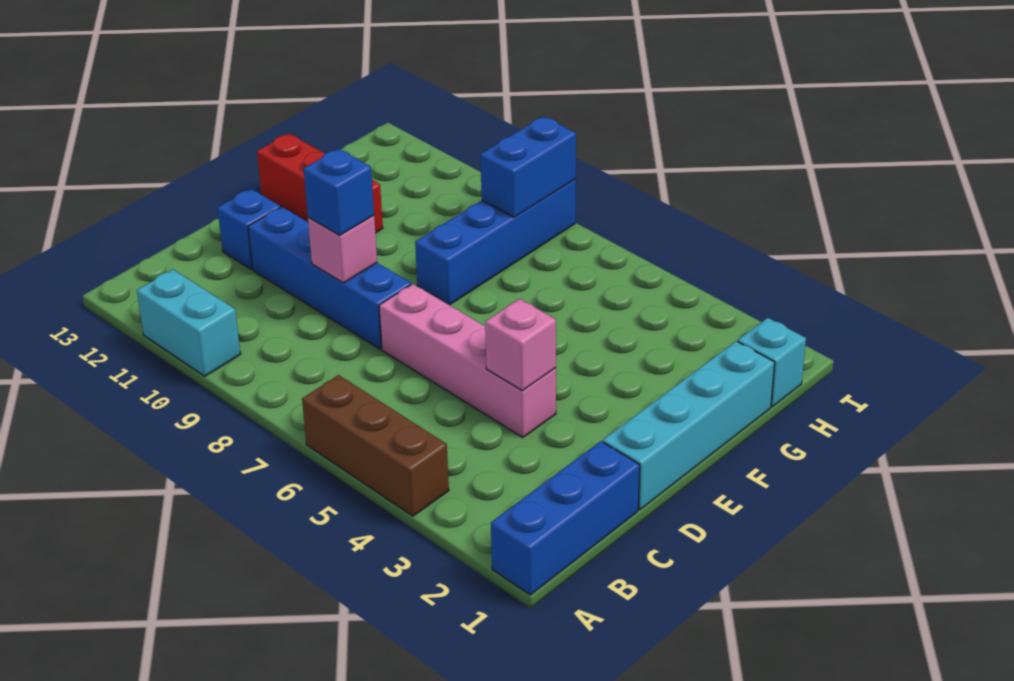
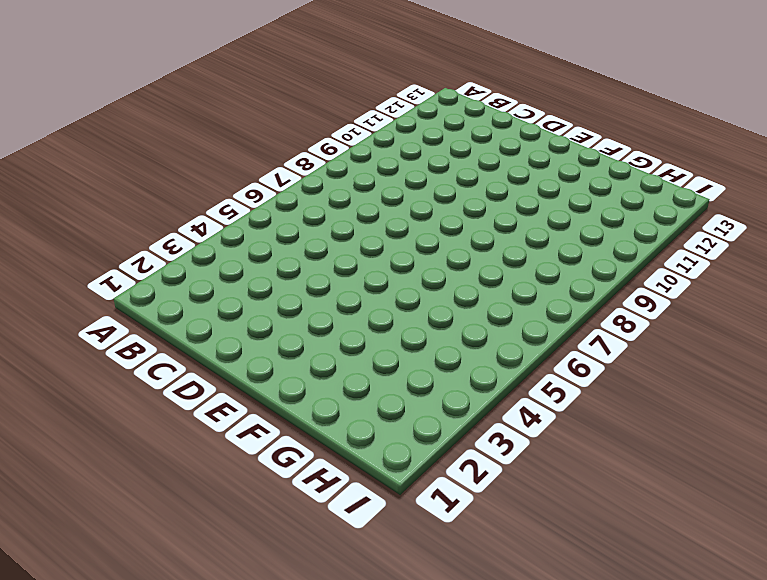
none -> blue brick A1:C1 level 1
none -> brown brick A4:A6 level 1
none -> cyan brick A10:A11 level 1

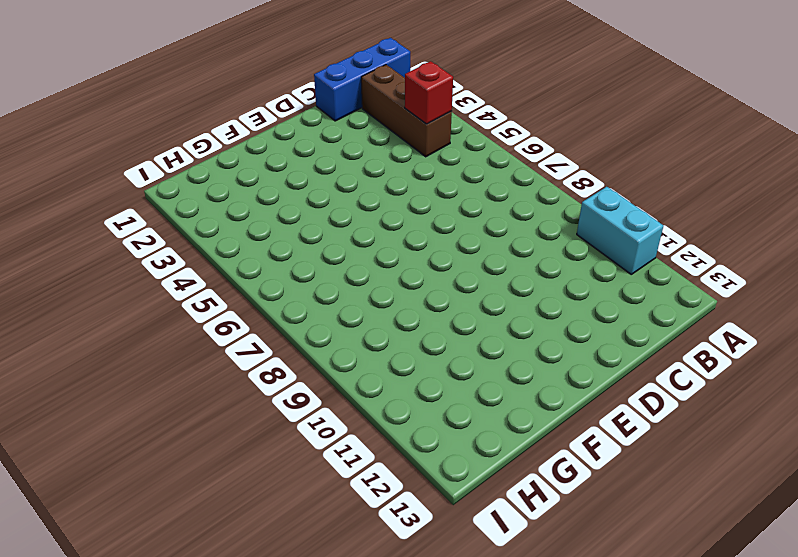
brown brick B2:B4 level 1 -> brown brick A4:A6 level 1
red brick B4 level 2 -> none
none -> cyan brick D1:G1 level 1
none -> pink brick D4:D7 level 1
none -> blue brick D8:D11 level 1

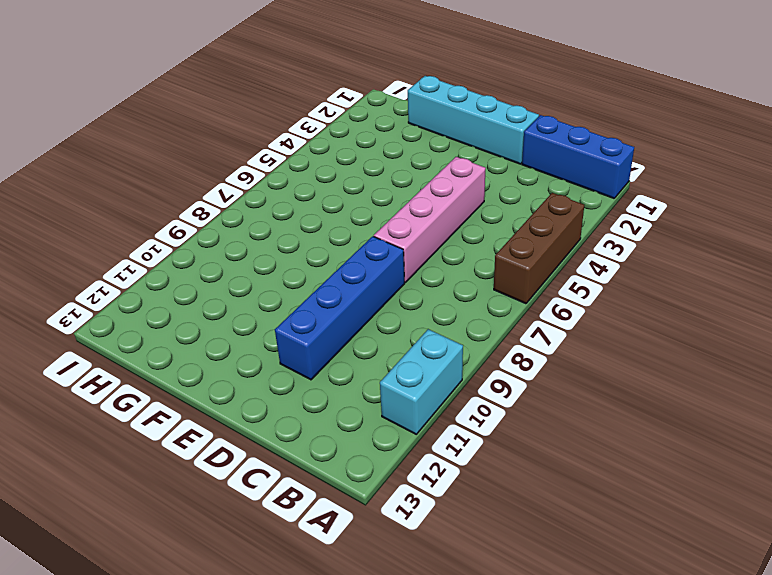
none -> blue brick D12 level 1
none -> blue brick F8:I8 level 1
none -> red brick F11:F13 level 1

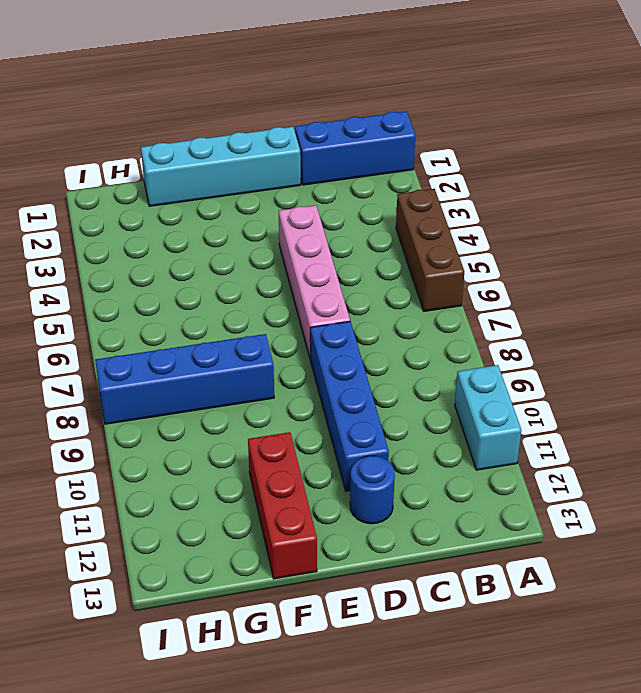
blue round brick D12 level 1 -> blue brick D12 level 1
none -> cyan brick H1 level 1
none -> pink brick D4 level 2
none -> pink brick D9 level 2

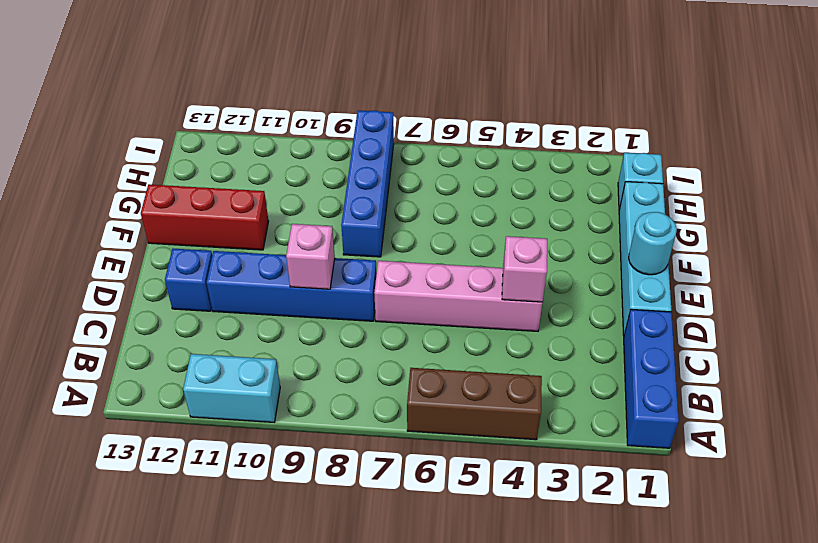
cyan round brick E1 level 2 -> none
none -> blue brick H8:I8 level 2
none -> blue brick D9 level 3

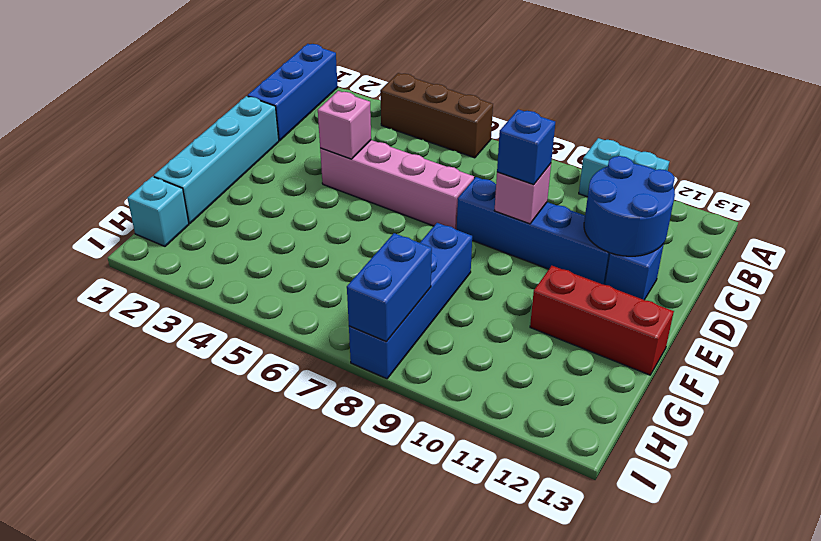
blue round brick C11:D12 level 2 -> none

